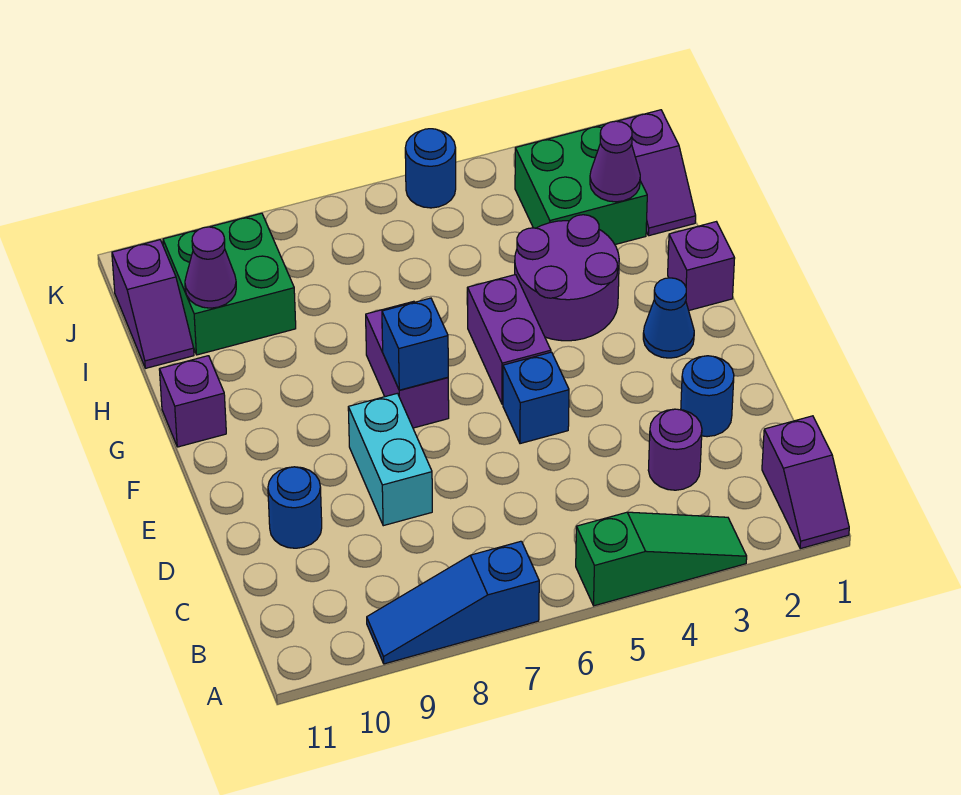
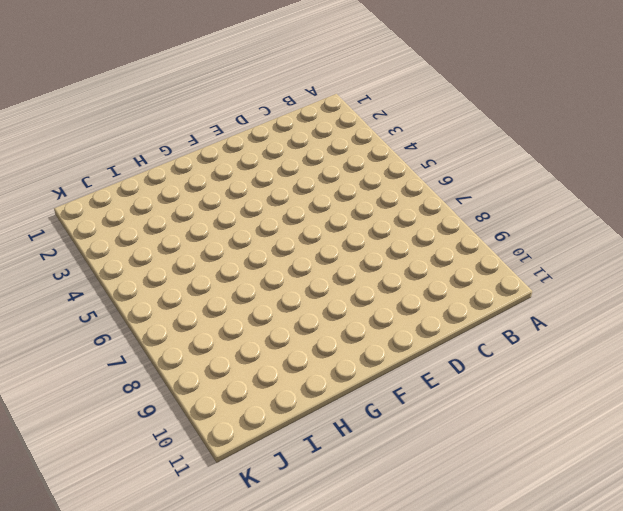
none -> purple slope A1:B1 level 1 top B
none -> green slope A3:A5 level 1 top 5
none -> blue slope A7:A9 level 1 top 7

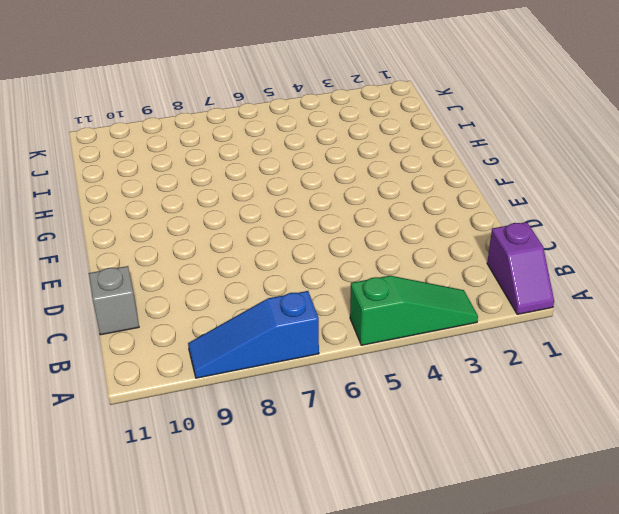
grey brick C11 level 1 -> none
none -> purple round brick C3 level 1
none -> blue round brick D2 level 1
none -> cyan brick D8:E8 level 1

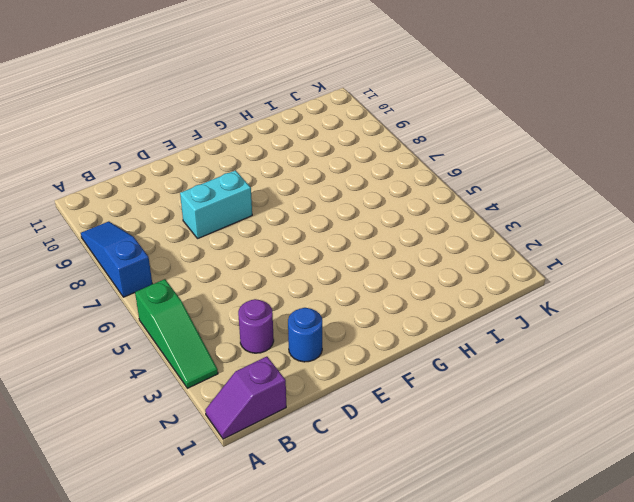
none -> blue round brick D10 level 1
none -> blue brick E5 level 1
none -> blue cone F2 level 1

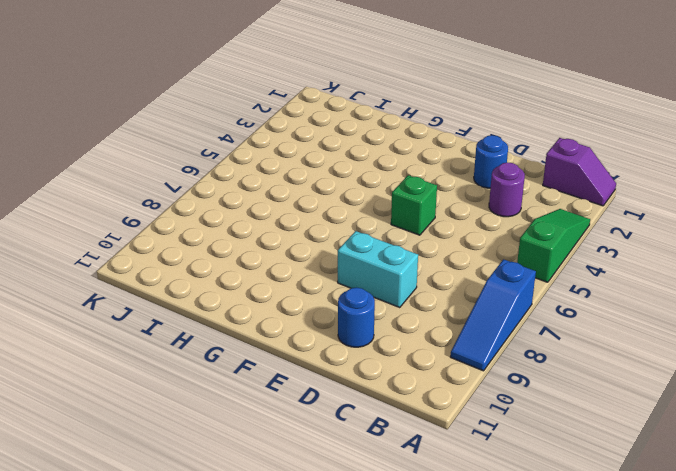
green brick E5 level 1 -> blue brick E5 level 1
none -> blue cone F2 level 1
none -> purple brick F5:G5 level 1
none -> purple brick F7:G7 level 1

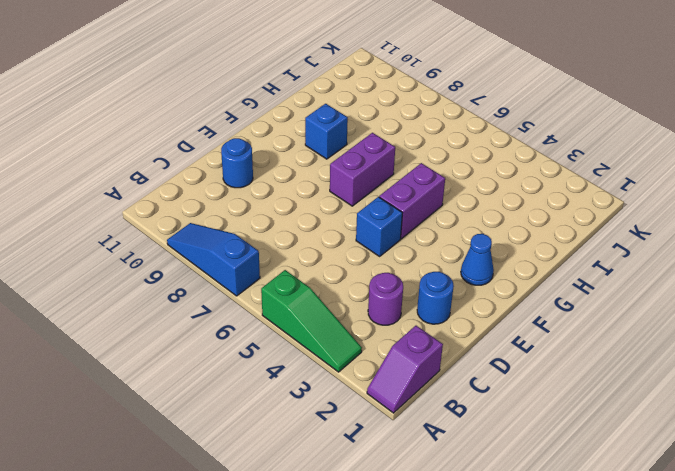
blue brick G9 level 1 -> blue brick F7 level 2
none -> cyan brick D8:E8 level 1
none -> purple brick G1 level 1
none -> purple round brick G3:H4 level 1

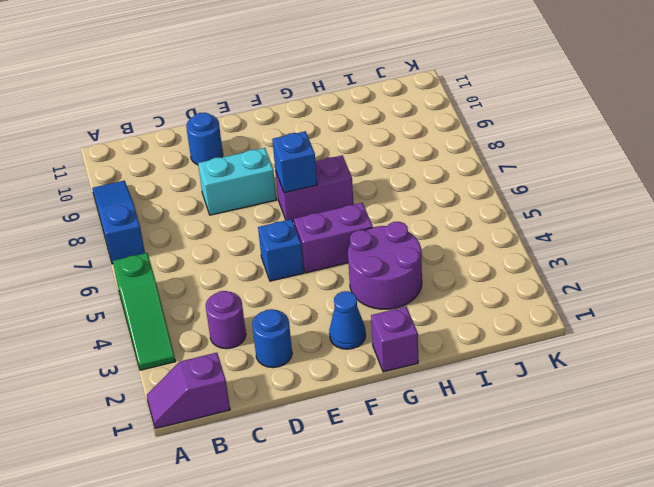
none -> purple brick G11 level 1
none -> purple slope I1:J1 level 1 top J
none -> green brick I2:J3 level 1

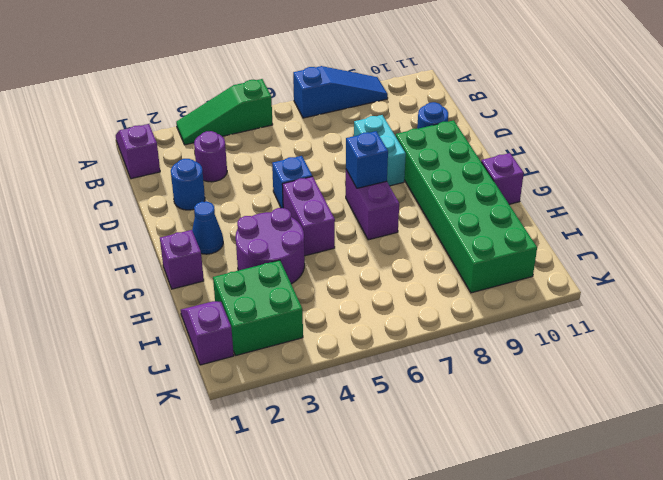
green brick E9:J10 level 1 -> green brick I9:J10 level 1
none -> purple slope I11:J11 level 1 top J
none -> blue round brick K5 level 1
none -> purple cone I2 level 2

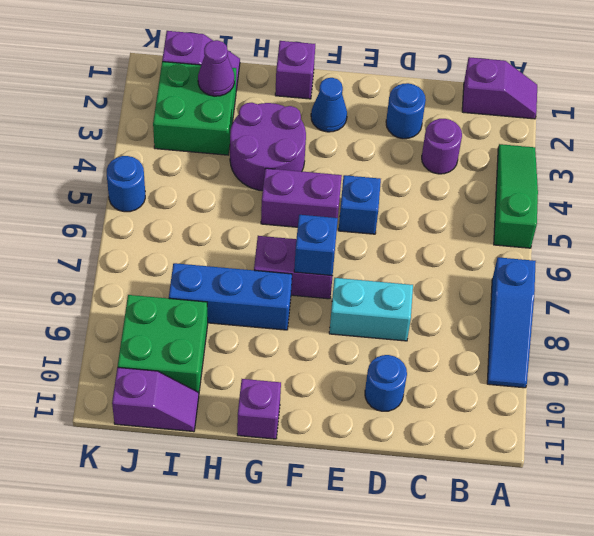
blue brick G8:I8 level 1 -> none
none -> purple cone I10 level 2

